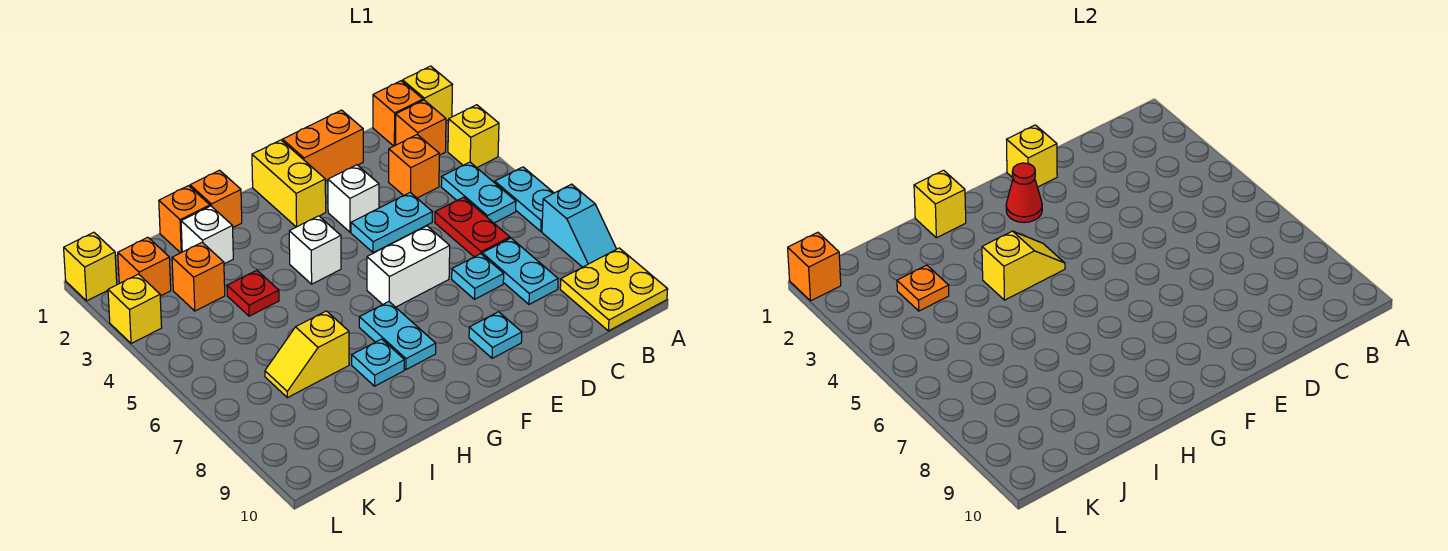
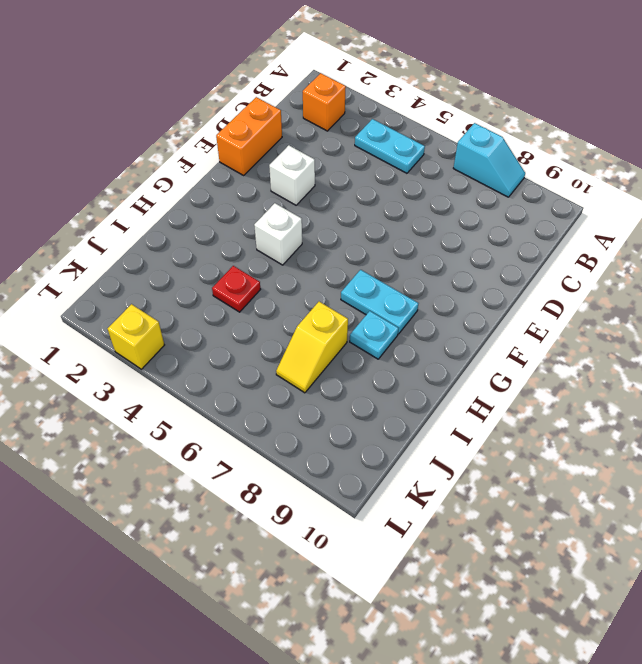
none -> yellow brick A1 level 1
none -> yellow brick A3 level 1
none -> cyan plate A5:A6 level 1
none -> yellow plate A9:B10 level 1

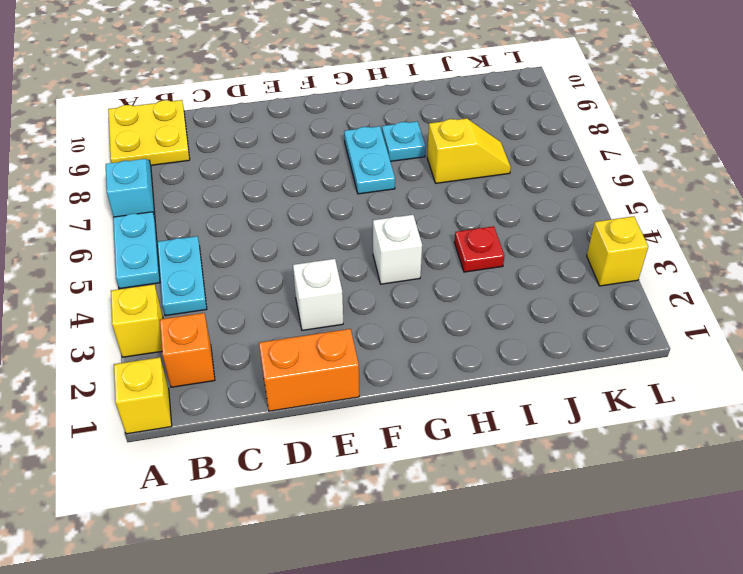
none -> orange brick B1 level 1
none -> orange brick C3 level 1
none -> red plate C5:C6 level 1
none -> cyan plate C7:C8 level 1

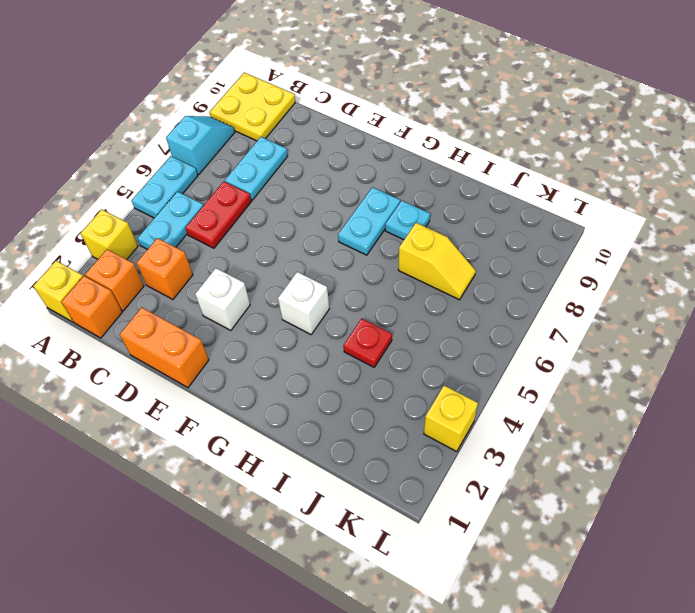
none -> cyan plate D4:E4 level 1
none -> cyan plate D7 level 1
none -> white brick E6:F6 level 1
none -> cyan plate E9 level 1

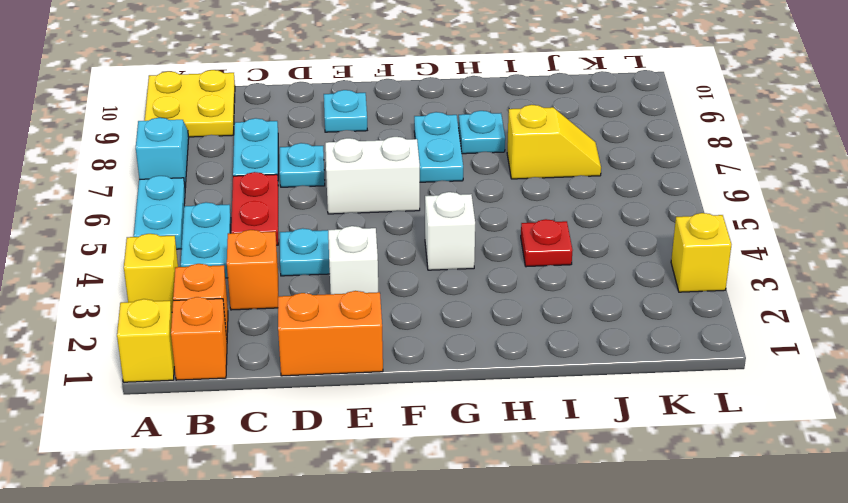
none -> yellow brick F1:F2 level 1
none -> orange brick H1 level 1
none -> orange brick I1 level 1
none -> white brick I2 level 1

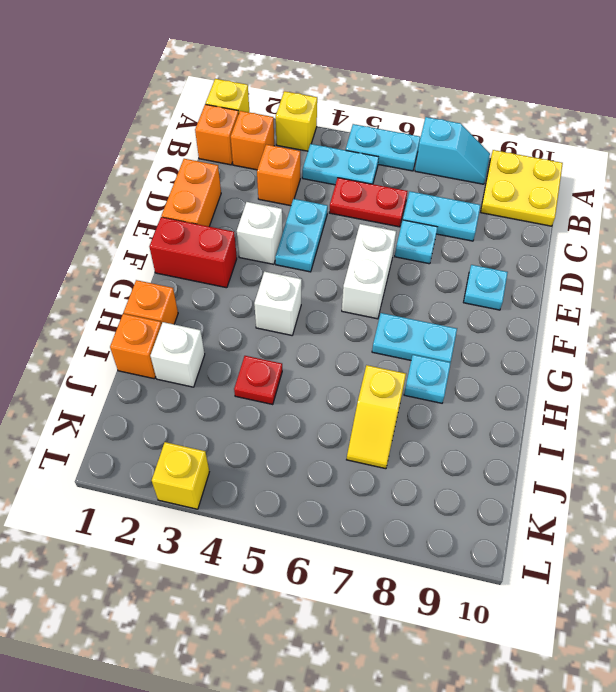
red brick F1:F2 level 1 -> yellow brick F1:F2 level 1
none -> orange brick J3 level 1
none -> orange brick K2 level 1
none -> yellow brick L1 level 1
none -> yellow brick E1 level 2

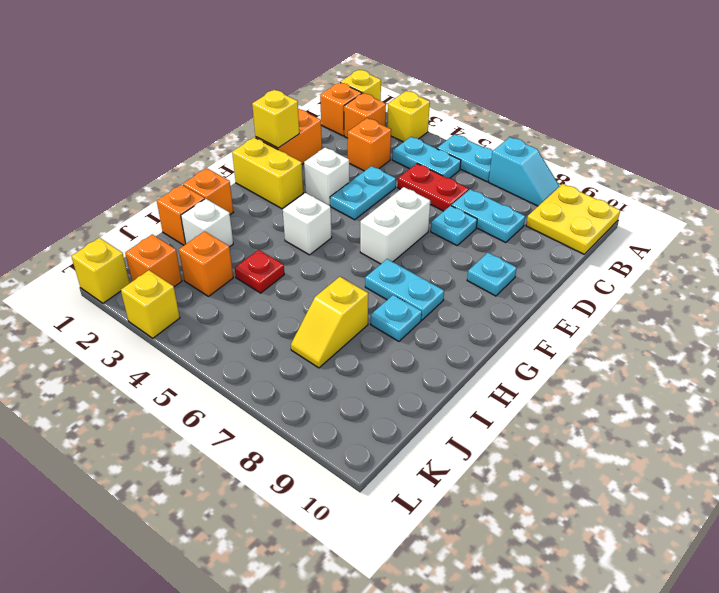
none -> red cone F2 level 2
none -> yellow slope G4:H4 level 2 top H
none -> yellow brick H1 level 2
none -> orange plate J3 level 2

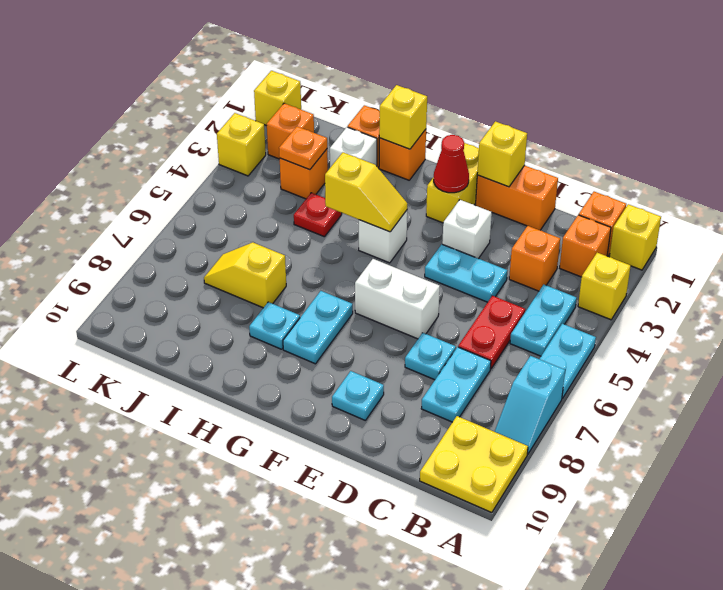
none -> orange brick L1 level 2

